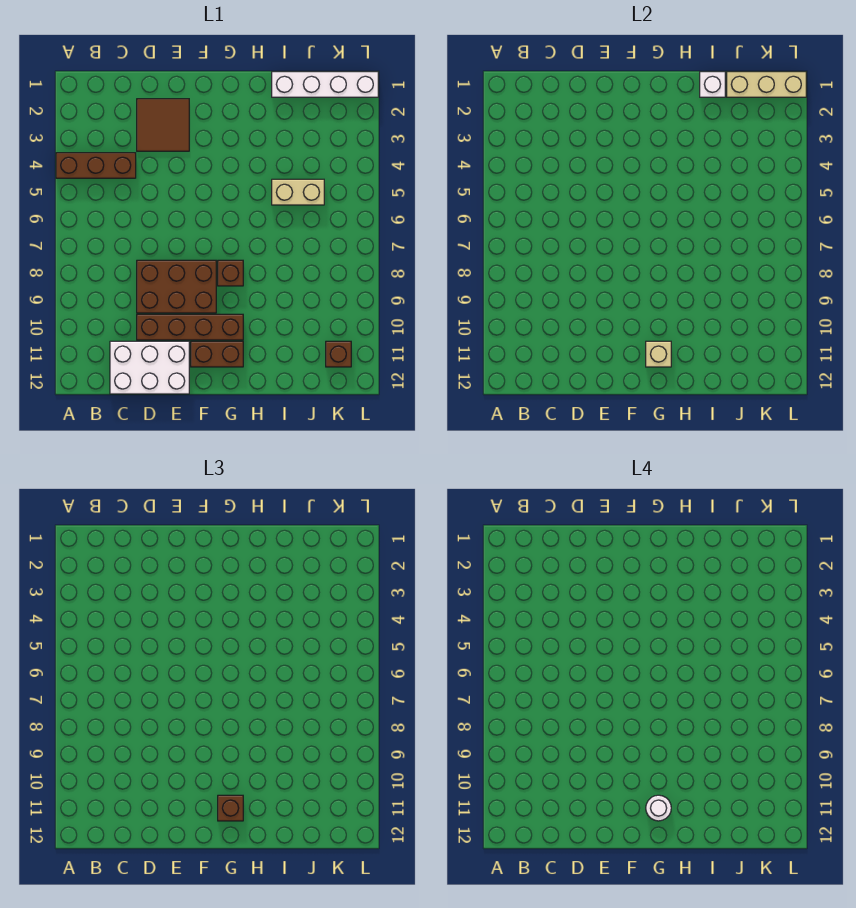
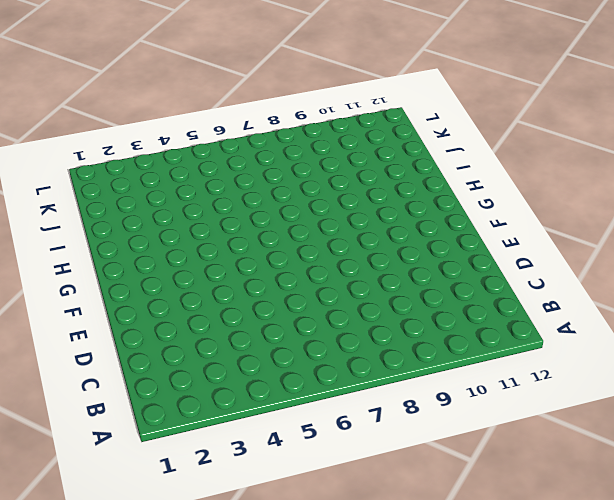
none -> brown brick A4:C4 level 1
none -> white brick C11:E12 level 1
none -> brown tile D2:E3 level 1

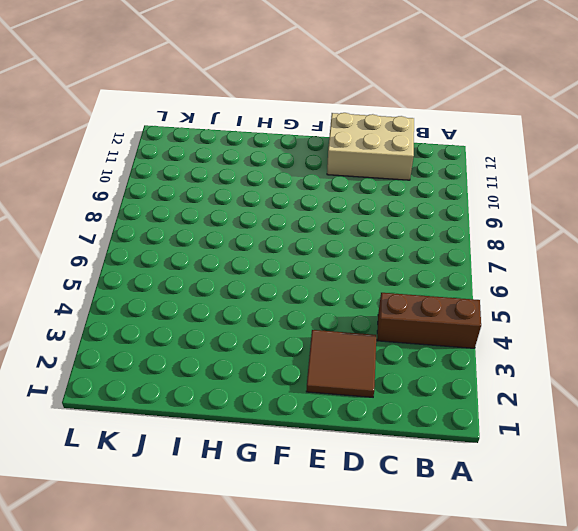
tan brick C11:E12 level 1 -> white brick C11:E12 level 1
none -> brown brick D8:F9 level 1
none -> brown brick D10:G10 level 1
none -> brown brick F11:G11 level 1

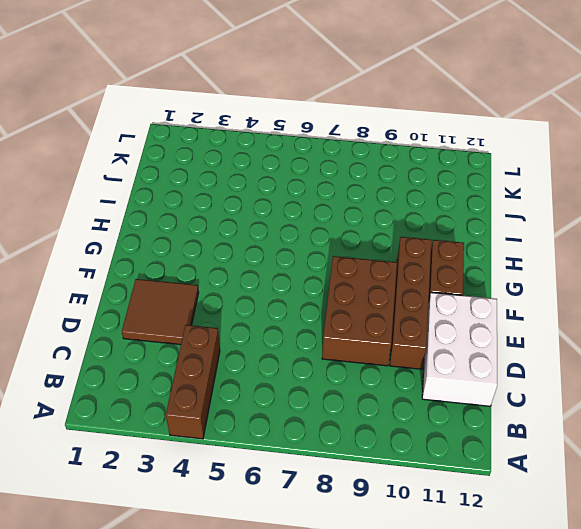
none -> brown brick G8 level 1
none -> white brick I1:L1 level 1
none -> tan brick I5:J5 level 1

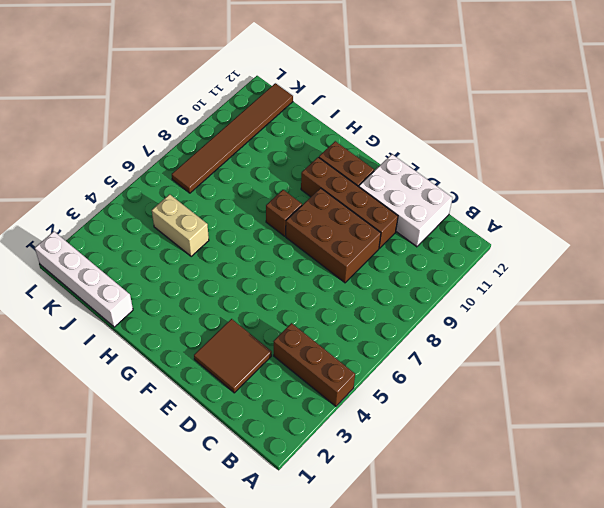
brown tile K7:K12 level 1 -> brown brick K11 level 1
none -> tan brick G11 level 2
none -> white brick I1 level 2
none -> tan brick J1:L1 level 2

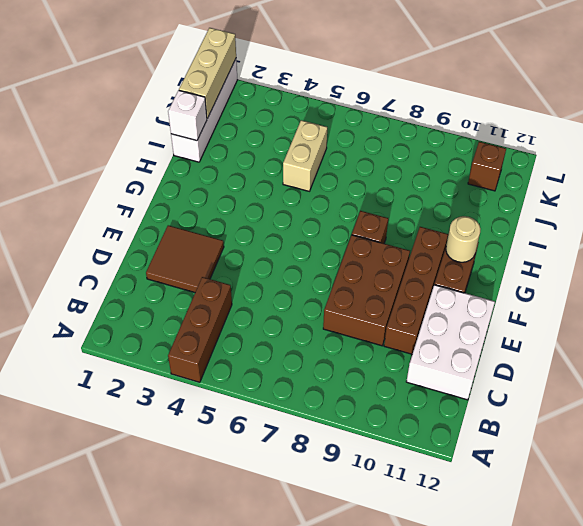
tan round brick G11 level 2 -> tan brick G11 level 2
none -> brown brick G11 level 3
none -> white round brick G11 level 4

